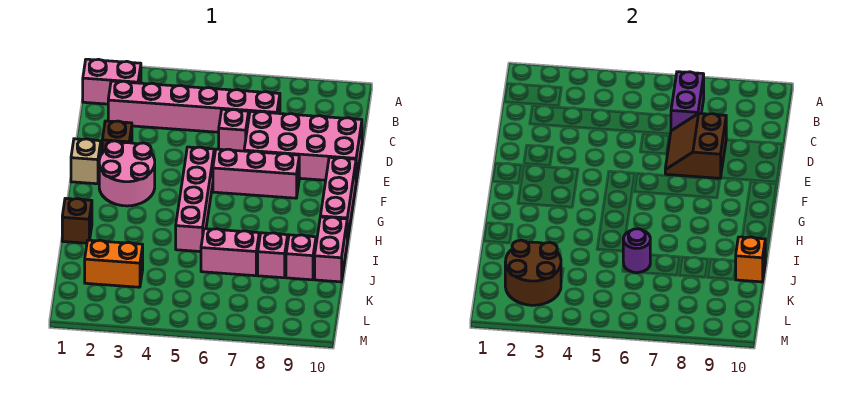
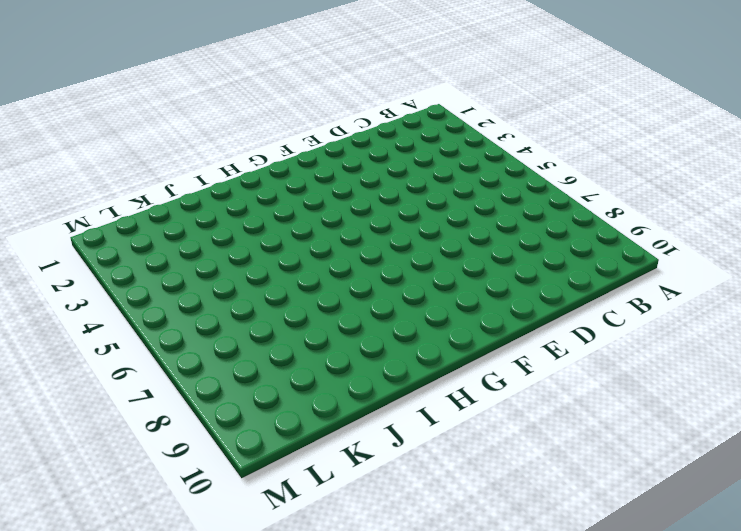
none -> pink brick B1:B2 level 1
none -> pink brick C2:C7 level 1
none -> pink brick D6 level 1

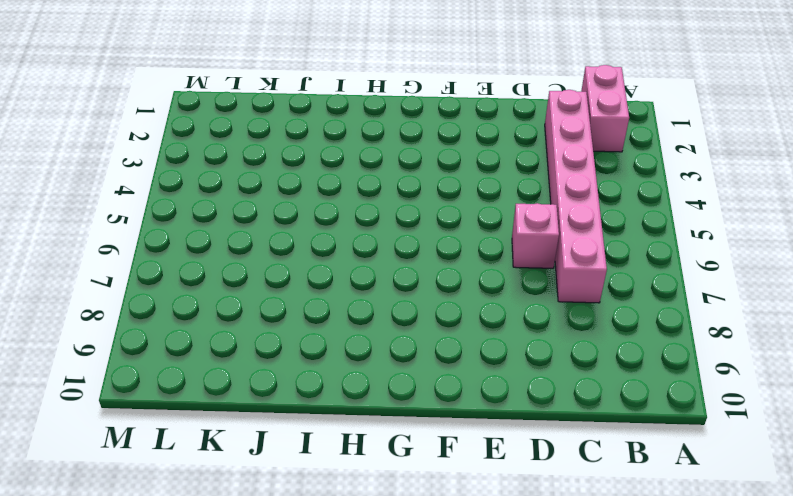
none -> pink brick D7:E10 level 1
none -> brown brick E2 level 1
none -> tan brick F1 level 1

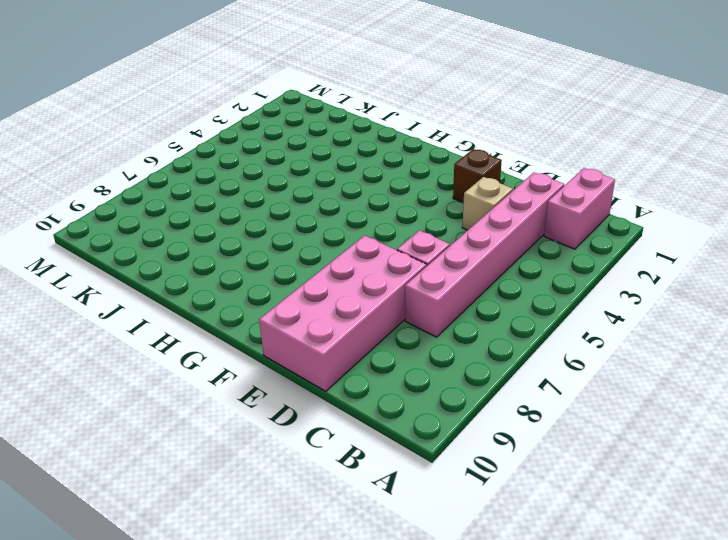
tan brick D3 level 1 -> tan brick F1 level 1
none -> pink round brick F2:G3 level 1
none -> pink brick F5:I5 level 1
none -> pink brick F6:F8 level 1

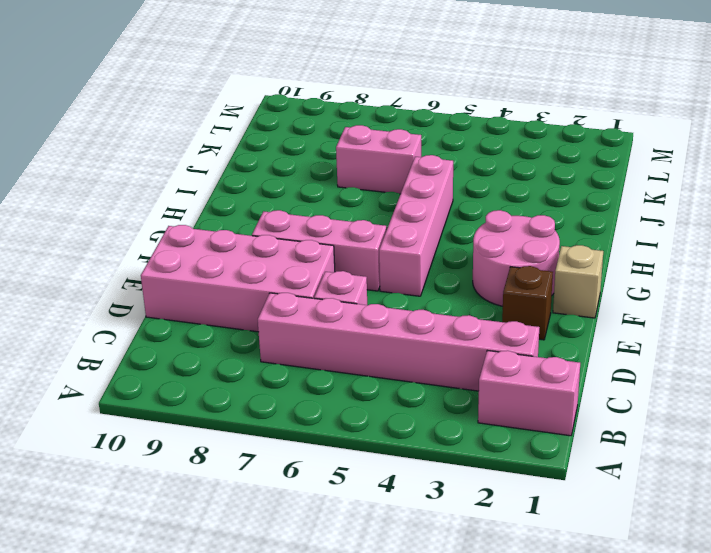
none -> pink brick F10:H10 level 1
none -> brown brick I1 level 1
none -> pink brick I10:J10 level 1

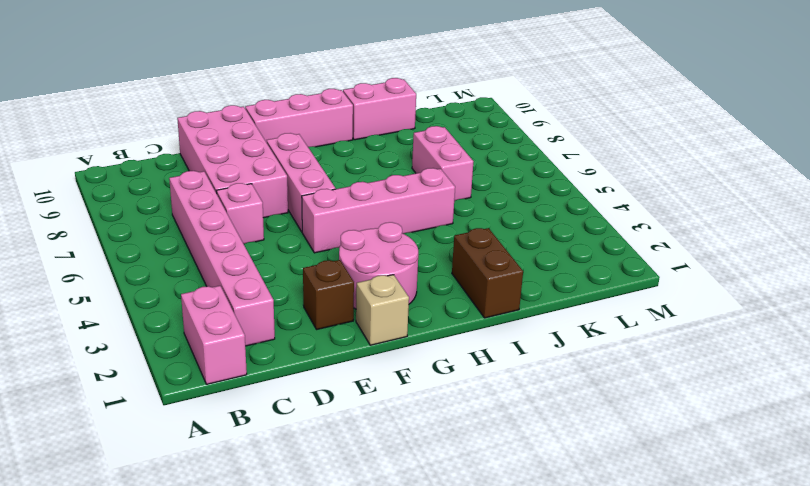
brown brick I1:I2 level 1 -> brown brick I1 level 1
none -> pink brick J8 level 1
none -> pink brick J9 level 1
none -> orange brick K2:K3 level 1

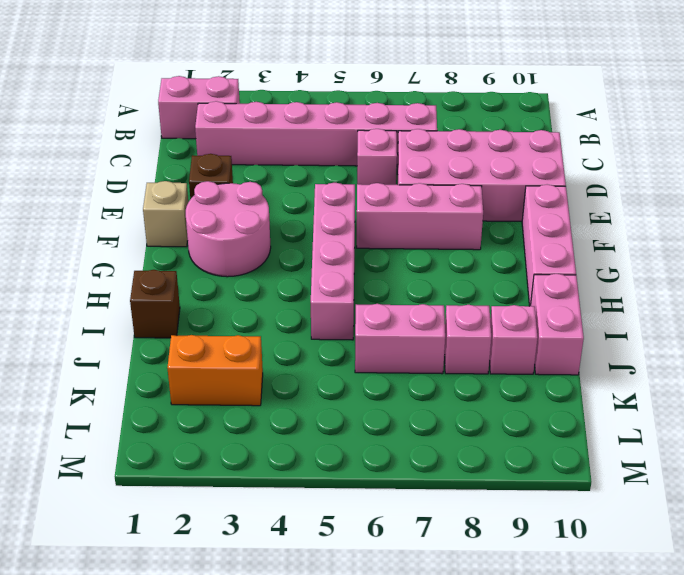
none -> purple brick B7:C7 level 2
none -> brown slope D7:E8 level 2 top 8
none -> purple round brick J6 level 2

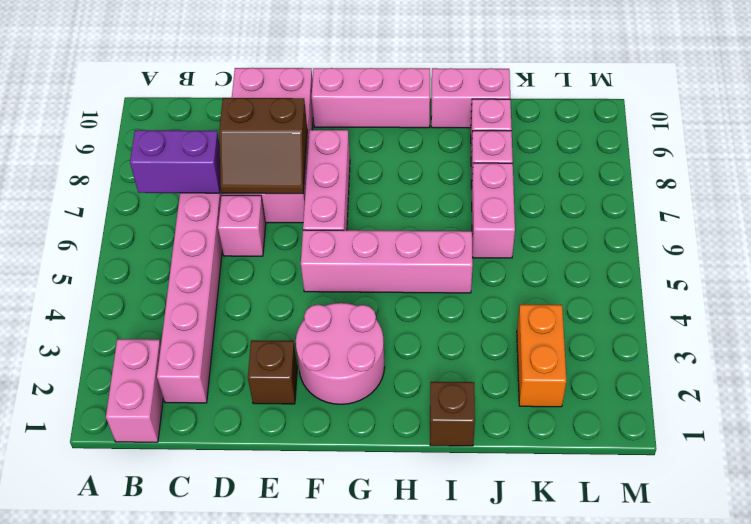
none -> tan brick F1 level 1
none -> purple round brick J6 level 2
none -> orange brick J10 level 2

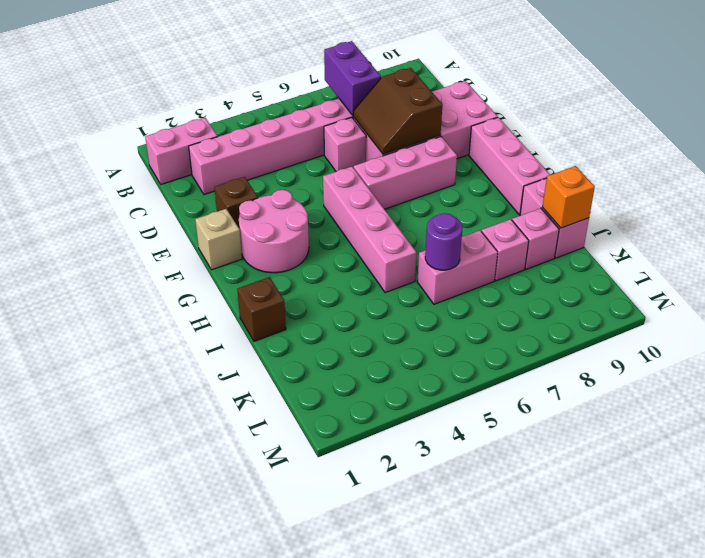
none -> orange brick K2:K3 level 1
none -> brown round brick K2:L3 level 2

